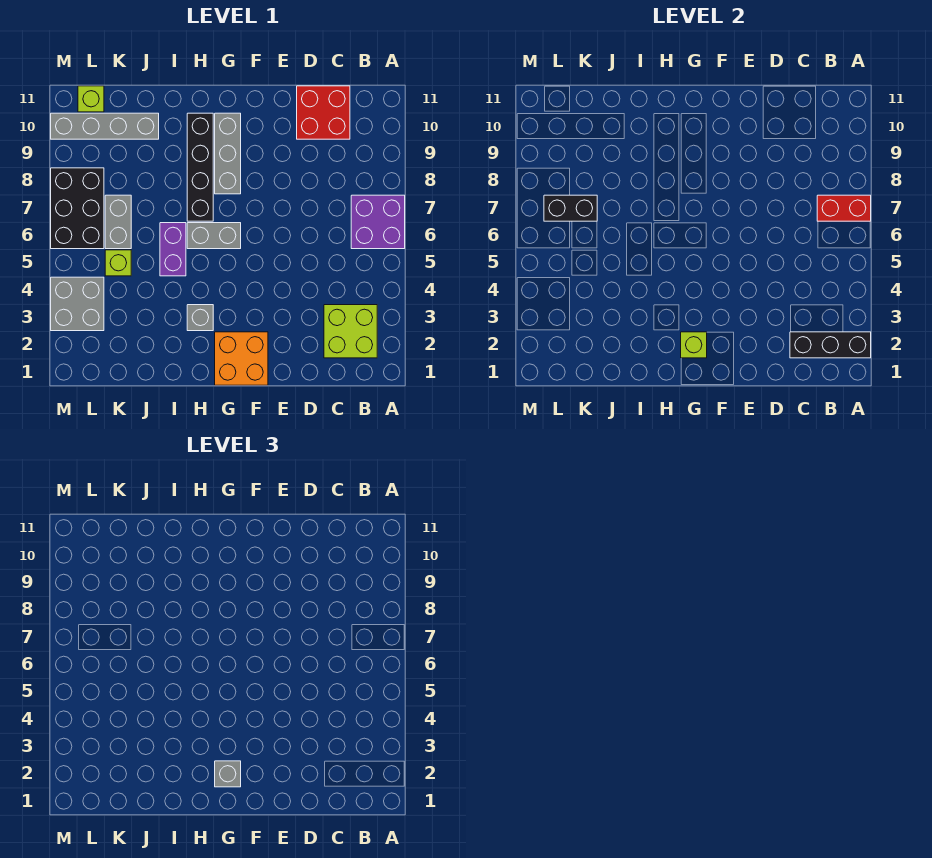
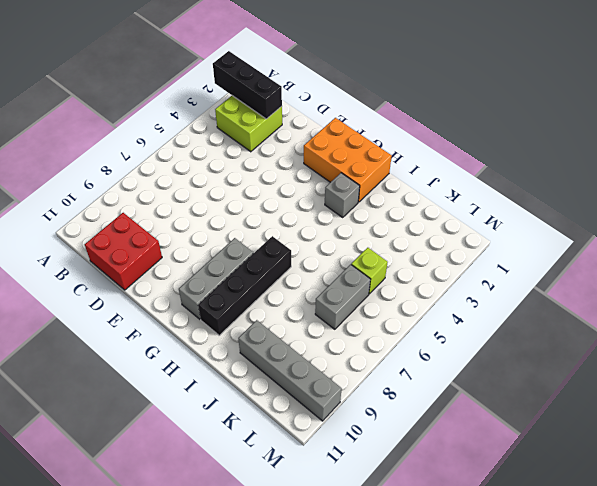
orange brick F1:H2 level 1 -> orange brick F1:G2 level 1
none -> purple brick A6:B7 level 1
none -> grey brick G6:H6 level 1
none -> purple brick I5:I6 level 1

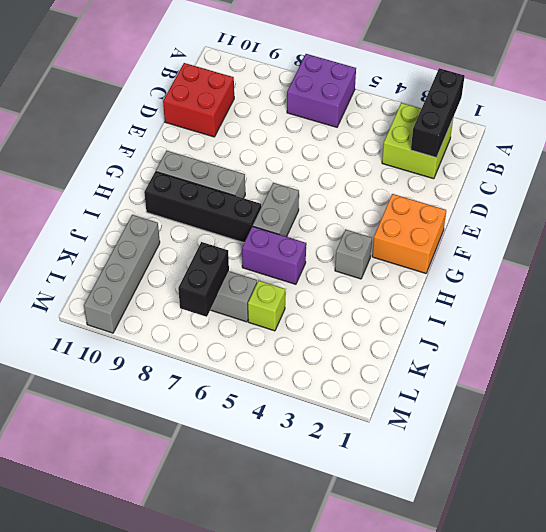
none -> grey brick L3:M4 level 1
none -> black brick L6:M8 level 1
none -> lime brick L11 level 1

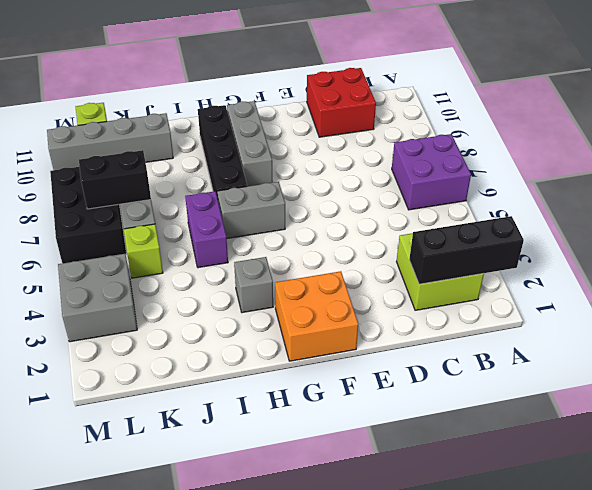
none -> red brick A7:B7 level 2
none -> lime brick G2 level 2
none -> grey brick G2 level 3

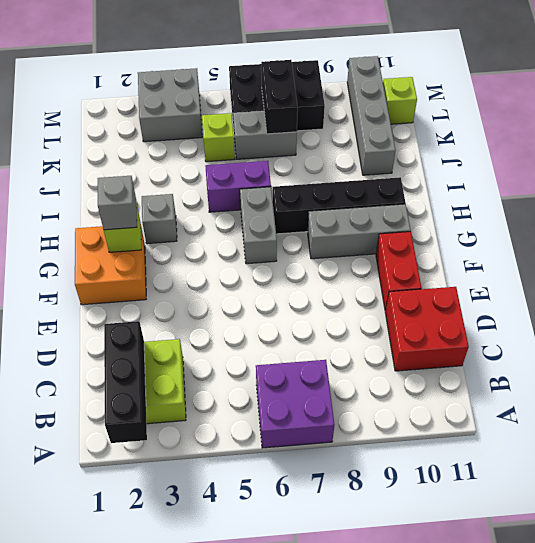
red brick E10:F10 level 1 -> red brick A7:B7 level 2

